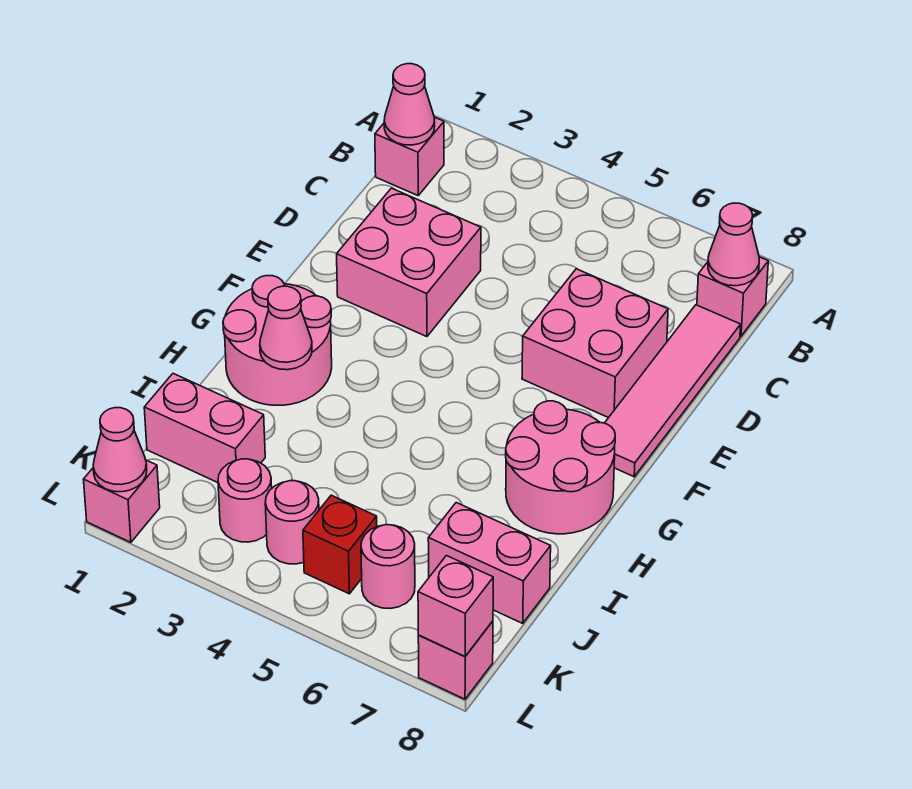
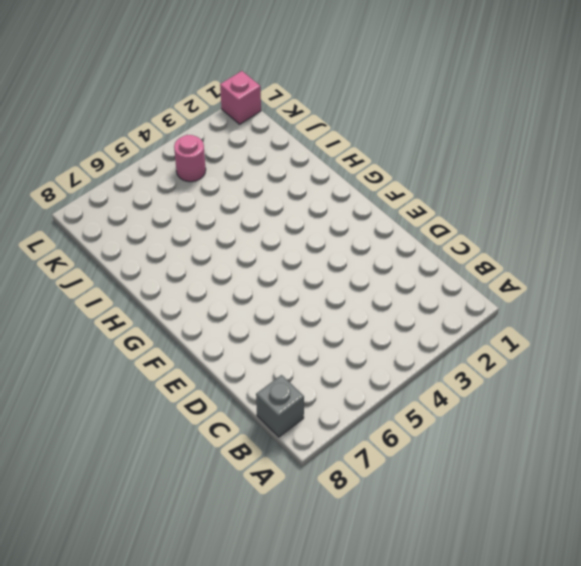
grey brick B8 level 1 -> pink brick B8 level 1
none -> pink brick B1 level 1
none -> pink tile C8:F8 level 1
none -> pink brick D2:E3 level 1

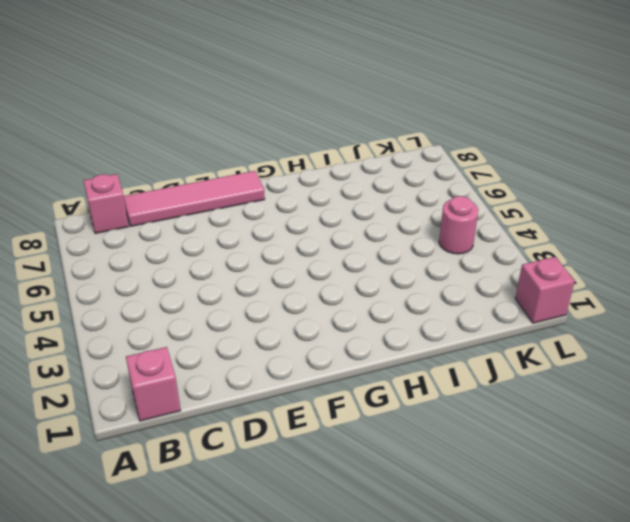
none -> pink brick D2:E3 level 1
none -> pink brick D6:E7 level 1
none -> pink round brick G1:H2 level 1

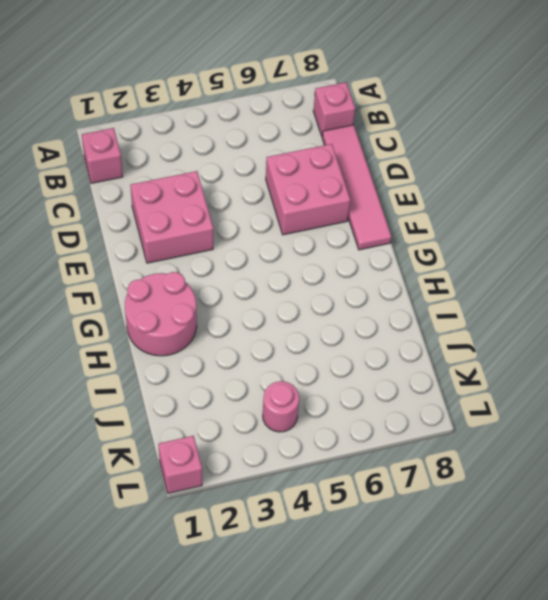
none -> pink round brick G7:H8 level 1
none -> pink brick J1:J2 level 1
none -> pink brick J7:J8 level 1

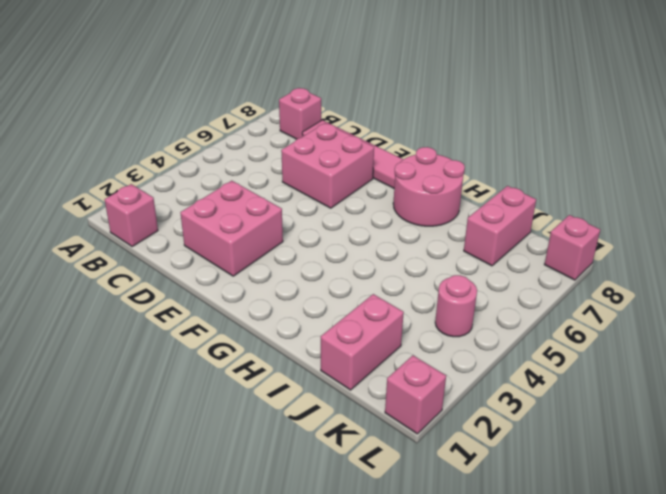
none -> pink round brick G1:H2 level 1
none -> pink round brick K3 level 1
none -> red brick K5 level 1

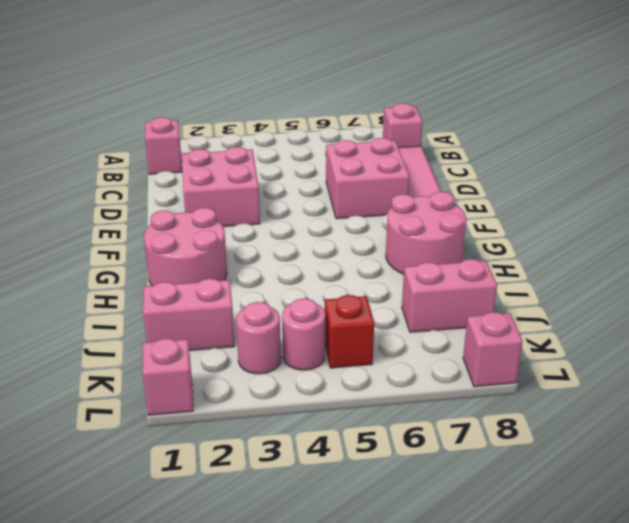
none -> pink round brick K6 level 1
none -> pink cone B1 level 2
none -> pink cone B8 level 2

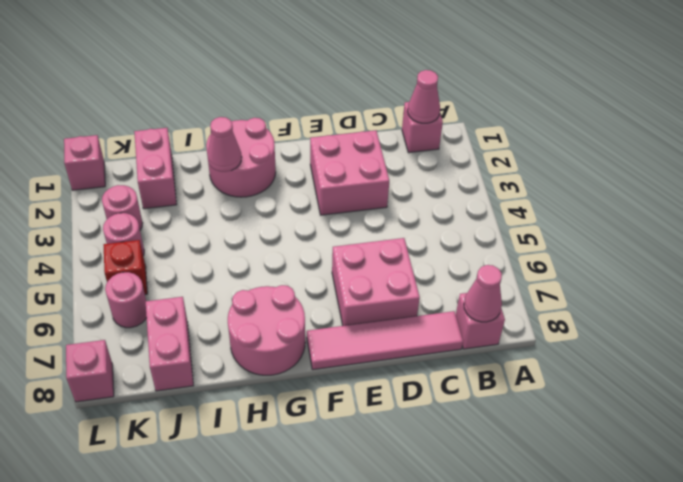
none -> pink cone L1 level 2
none -> pink brick L8 level 2

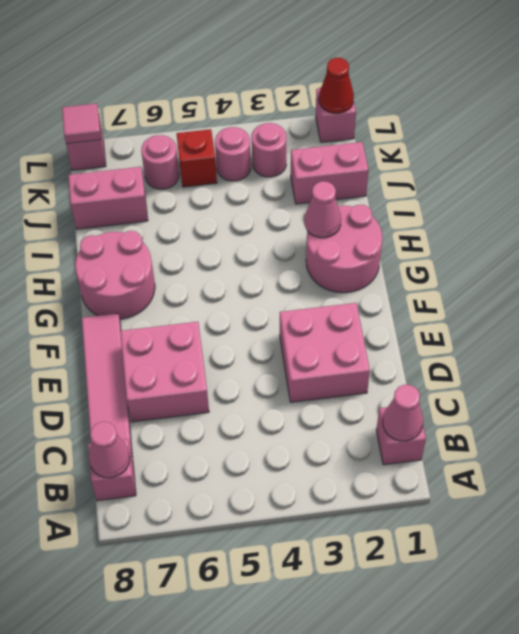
red cone L1 level 2 -> pink cone L1 level 2
pink tile L8 level 2 -> pink brick L8 level 2

